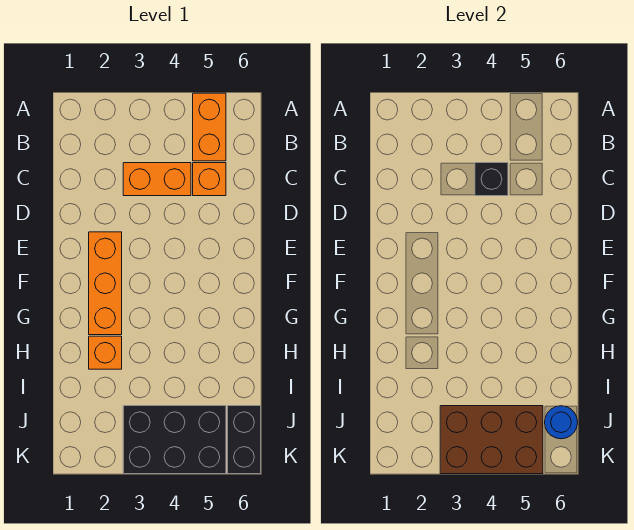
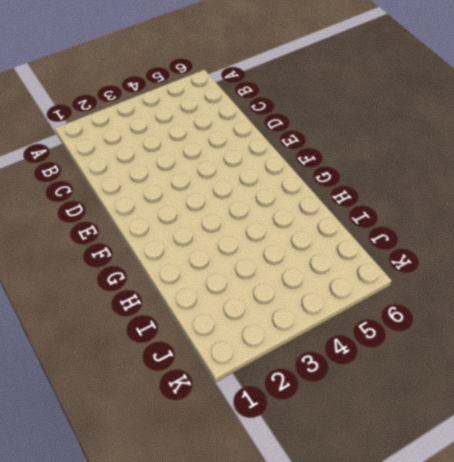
none -> orange brick A5:B5 level 1
none -> orange brick C3:C4 level 1

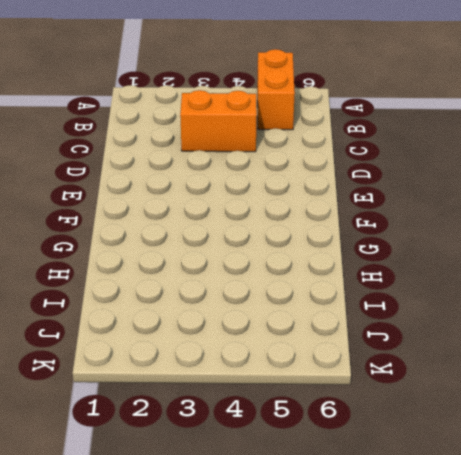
none -> orange brick C5 level 1
none -> orange brick E2:G2 level 1

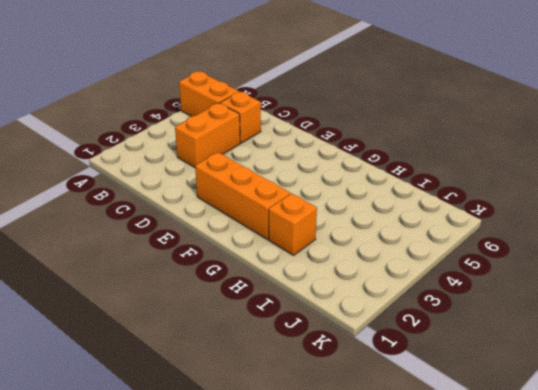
none -> black brick J3:K5 level 1
none -> black brick J6:K6 level 1

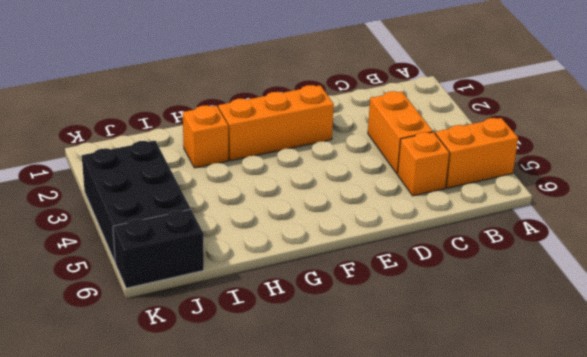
none -> black brick C4 level 2
none -> brown brick J3:K5 level 2

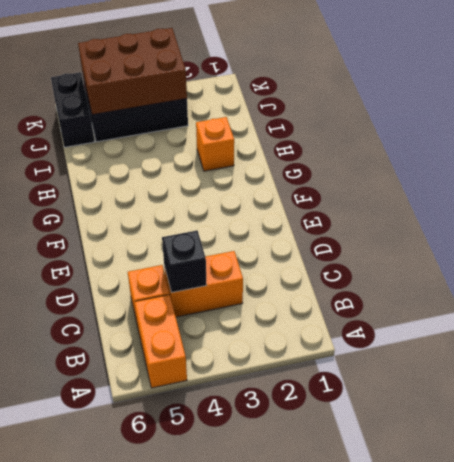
none -> orange brick E2:G2 level 1
none -> blue round brick J6 level 2

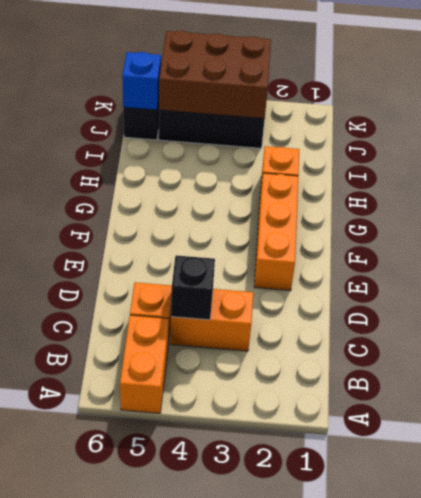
blue brick J6 level 2 -> blue round brick J6 level 2

